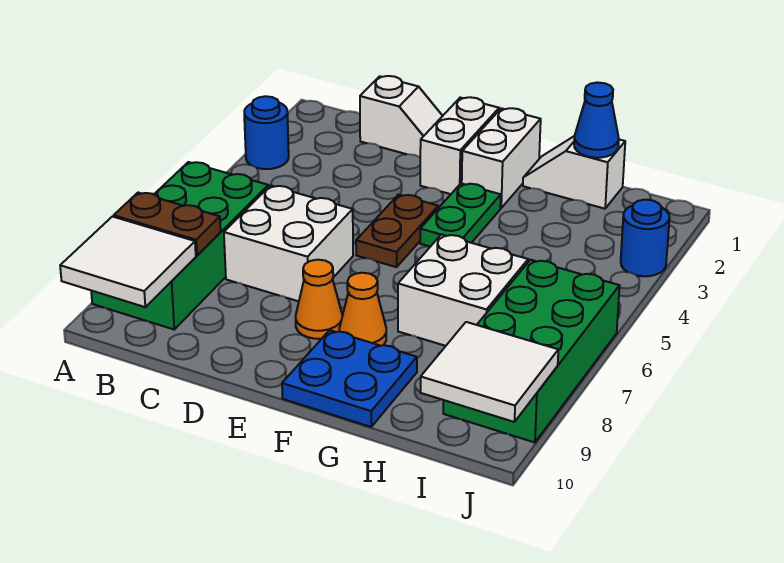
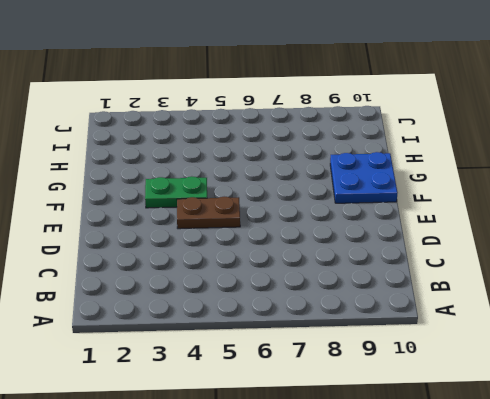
none -> blue round brick A3 level 1
none -> green brick A6:B9 level 1
none -> white slope C1:D1 level 1 top C

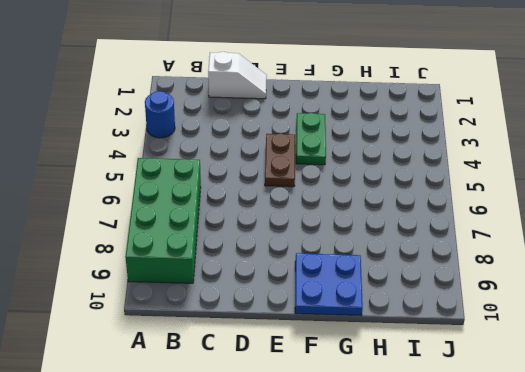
none -> white brick C6:D7 level 1
none -> white brick E1:E2 level 1
none -> orange cone E8 level 1

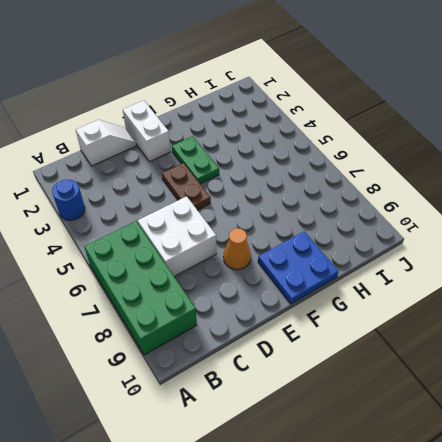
none -> white brick F1:F2 level 1
none -> orange cone F8 level 1
none -> white slope G1:H1 level 1 top H

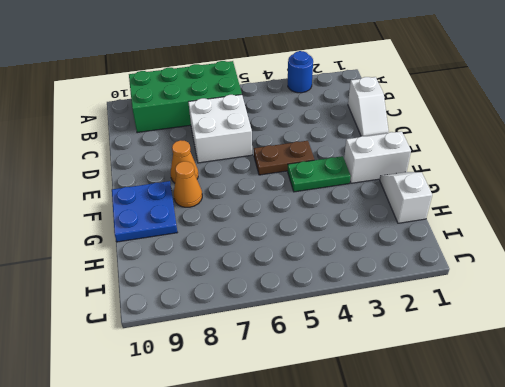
none -> white brick E1:E2 level 1
none -> white brick G6:H7 level 1
none -> green brick I6:J9 level 1

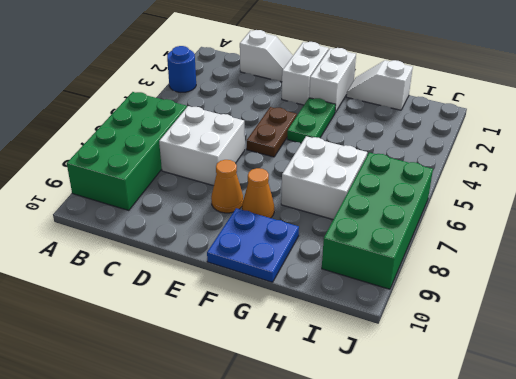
none -> blue round brick J3 level 1
none -> brown plate A8:B8 level 2
none -> white tile A9:B10 level 2

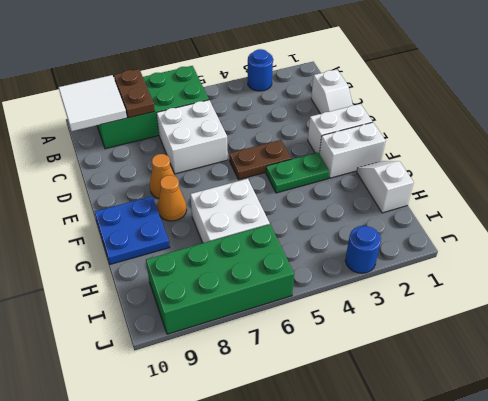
none -> blue cone H1 level 2
none -> white tile I9:J10 level 2

